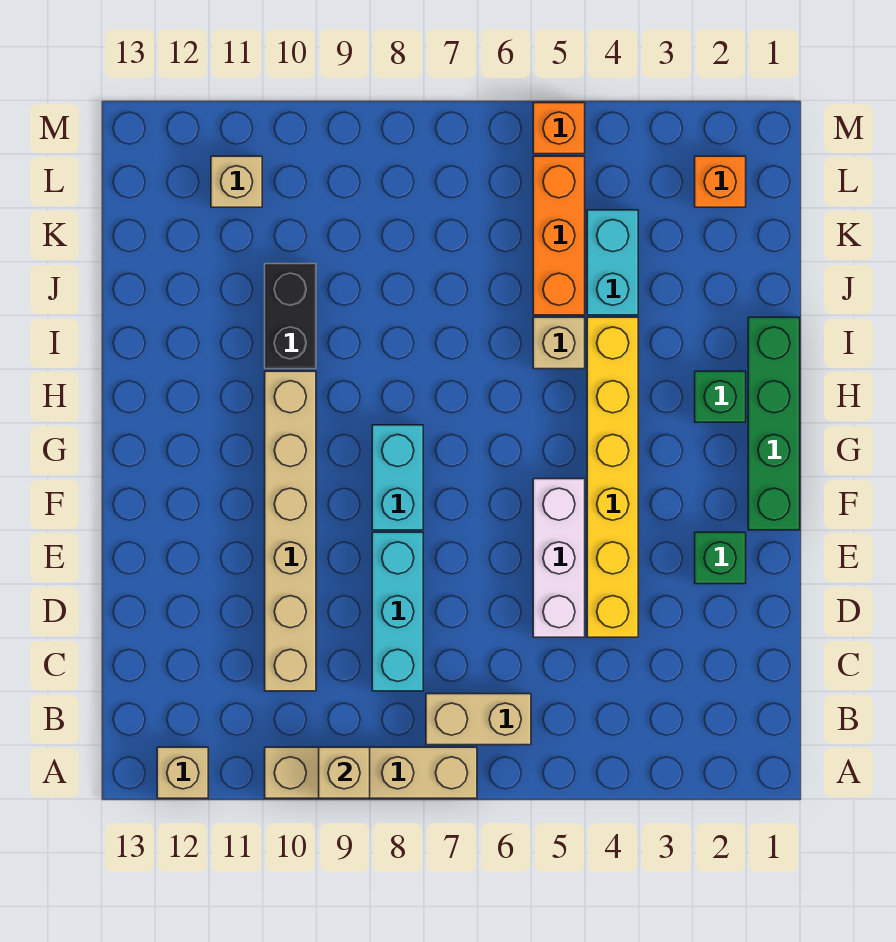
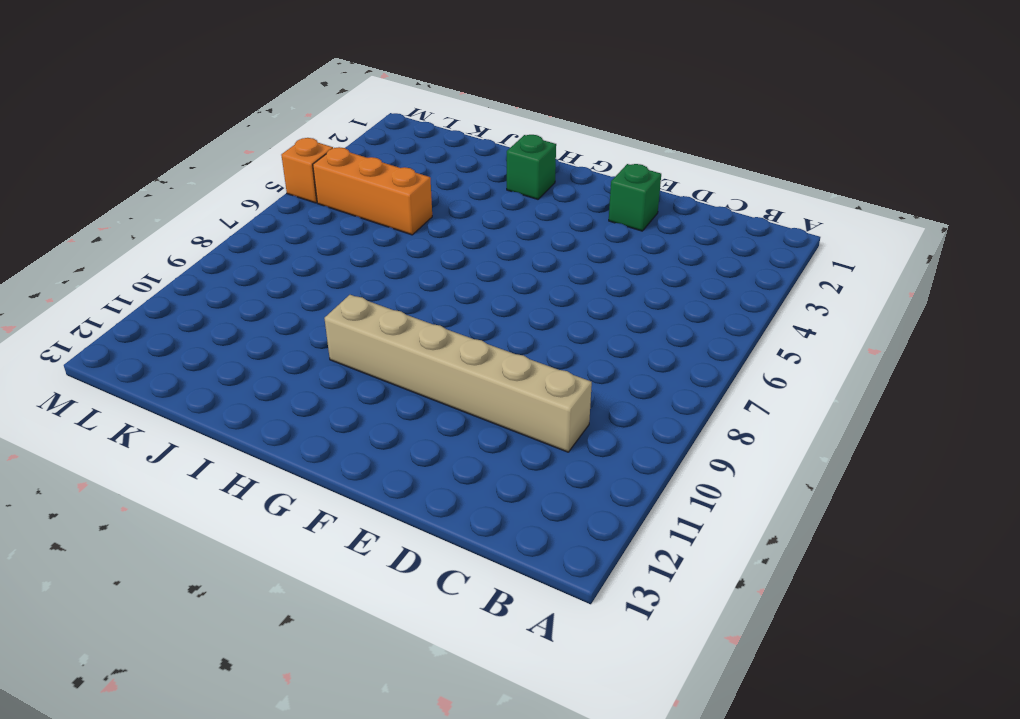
none -> tan brick A7:A10 level 1
none -> tan brick A12 level 1
none -> tan brick B6:B7 level 1

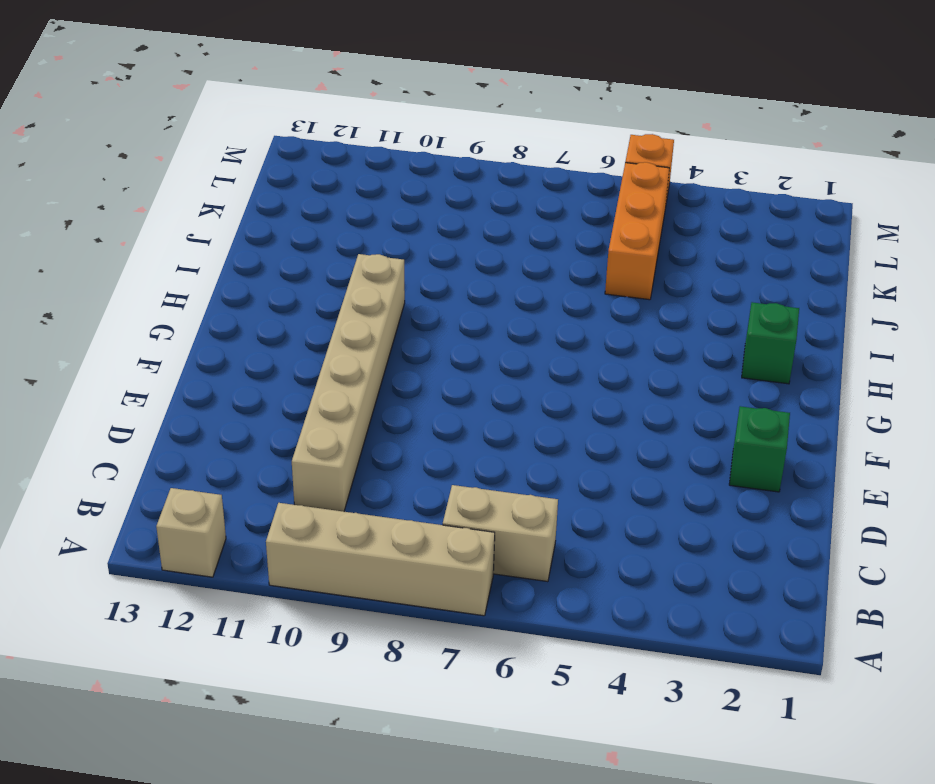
none -> cyan brick C8:E8 level 1
none -> yellow brick D4:I4 level 1
none -> white brick D5:F5 level 1

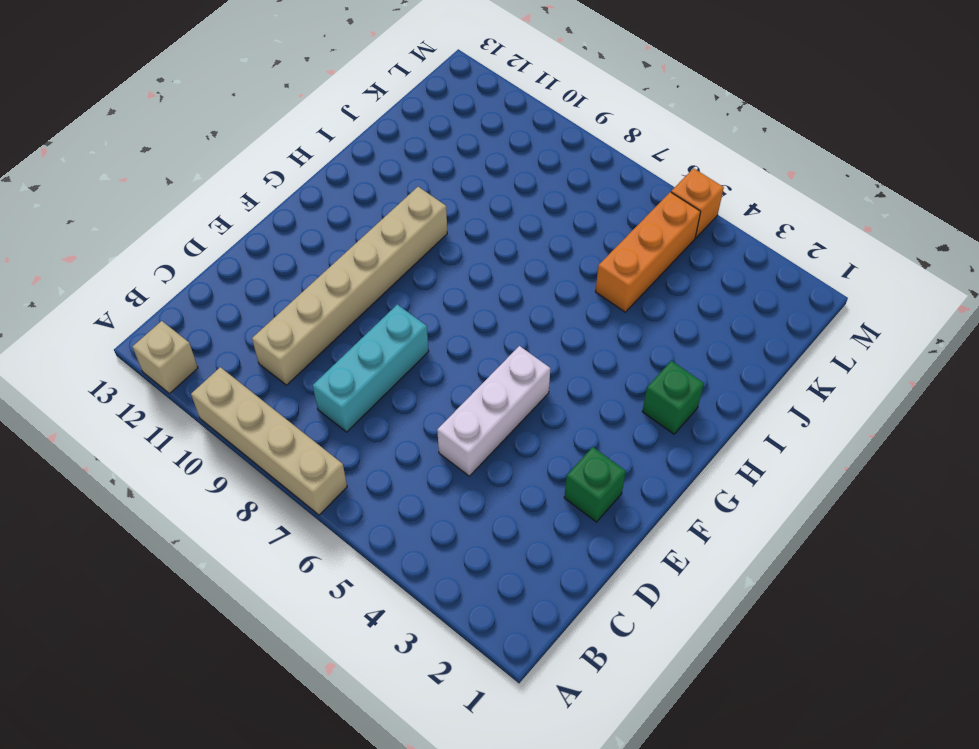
none -> tan brick B6:B7 level 1
none -> yellow brick D4:I4 level 1
none -> green brick F1:I1 level 1

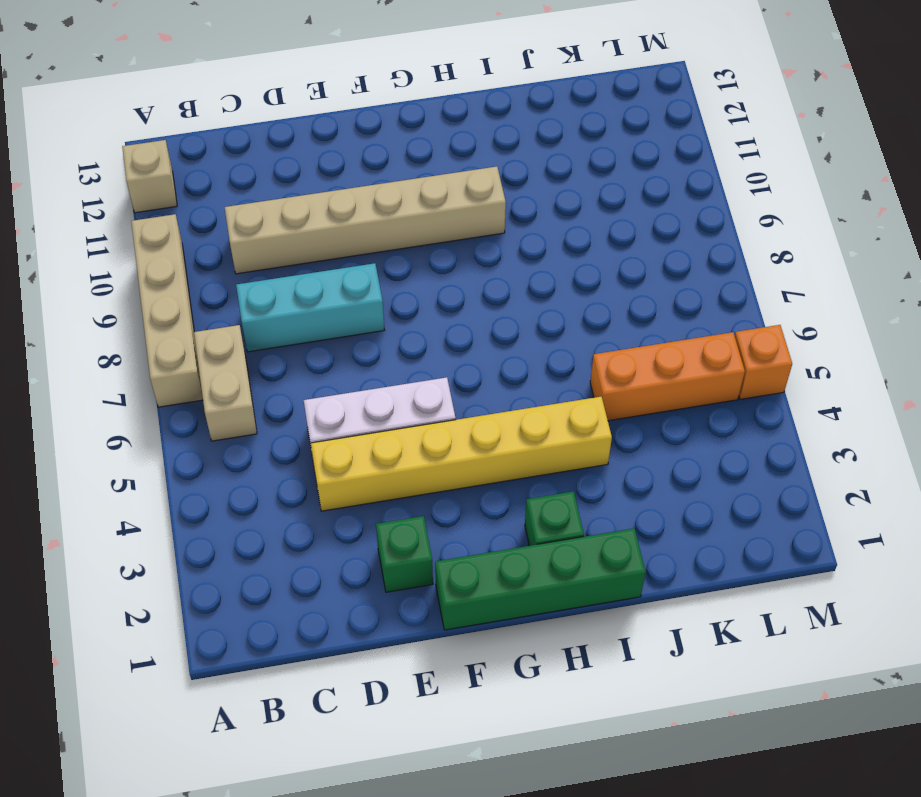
none -> cyan brick F8:G8 level 1
none -> tan brick I5 level 1
none -> black brick I10:J10 level 1

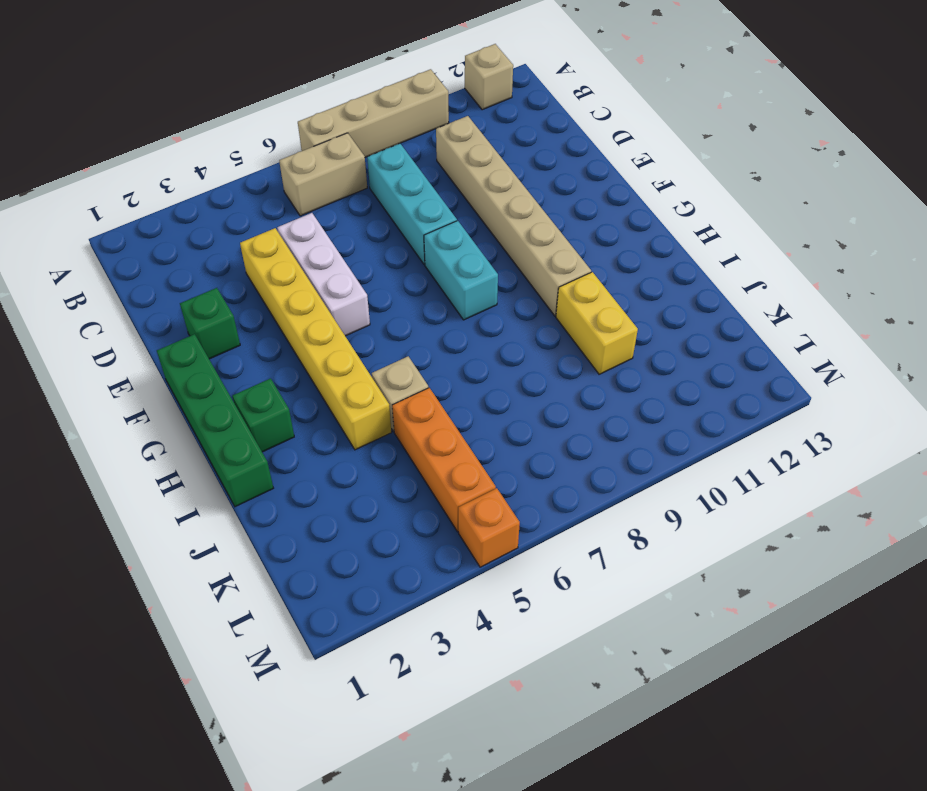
yellow brick I10:J10 level 1 -> black brick I10:J10 level 1
none -> cyan brick J4:K4 level 1
none -> orange brick L2 level 1
none -> tan brick L11 level 1

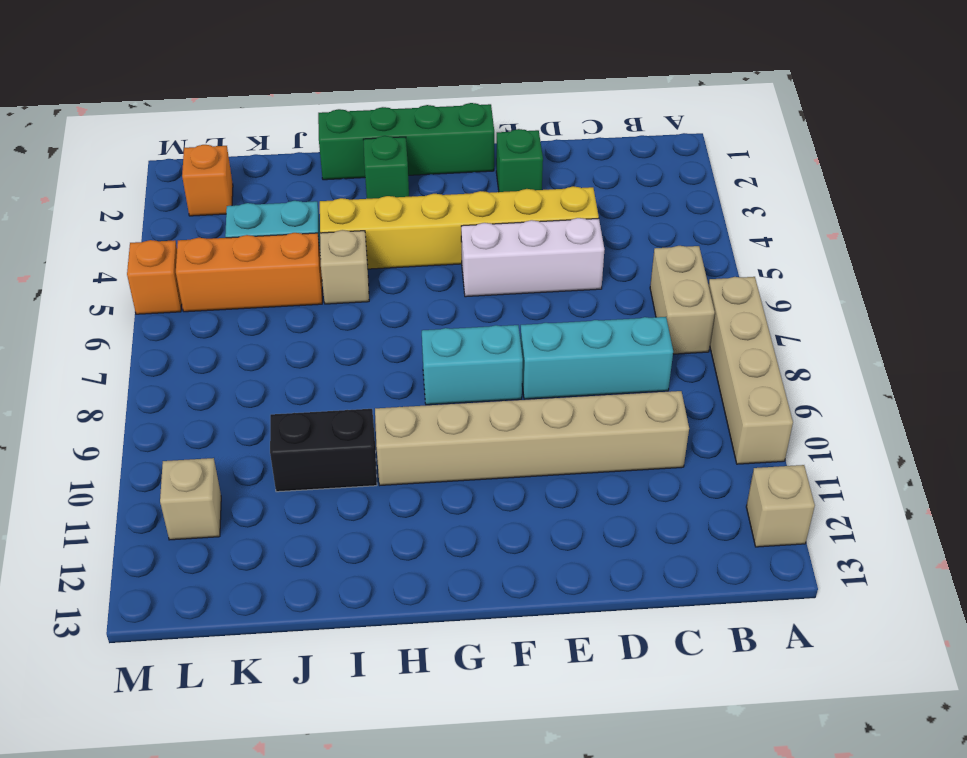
none -> tan brick A9 level 2

